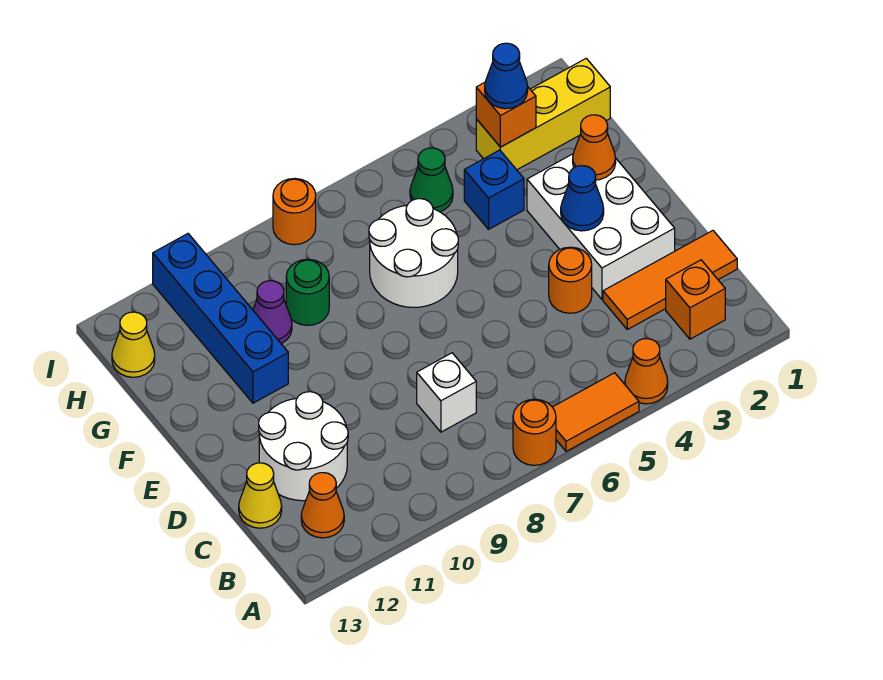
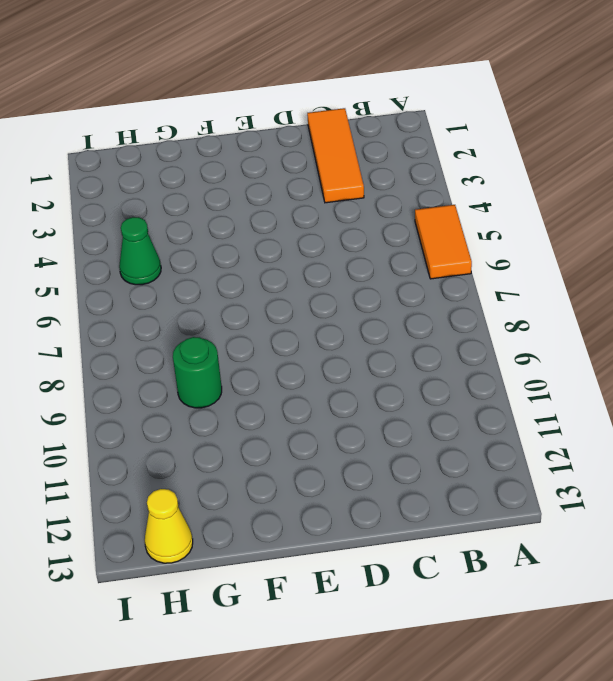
none -> orange cone A4 level 1
none -> orange round brick A7 level 1
none -> orange brick B2 level 1

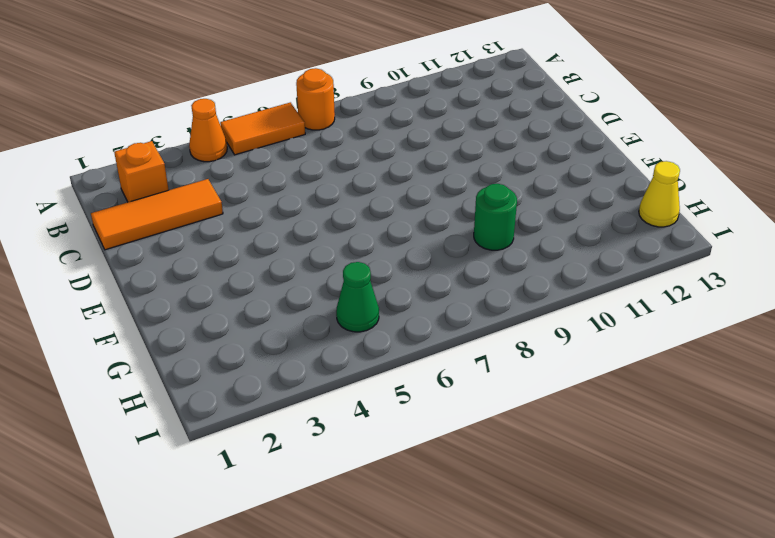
none -> orange cone B12 level 1
none -> white brick C8 level 1
none -> white round brick C11:D12 level 1

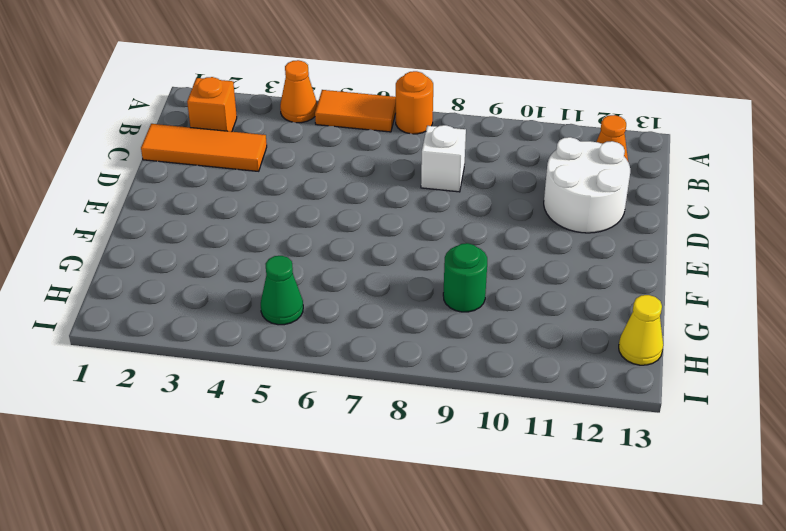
none -> yellow cone C13 level 1
none -> white brick D2:F3 level 1
none -> orange round brick D4 level 1

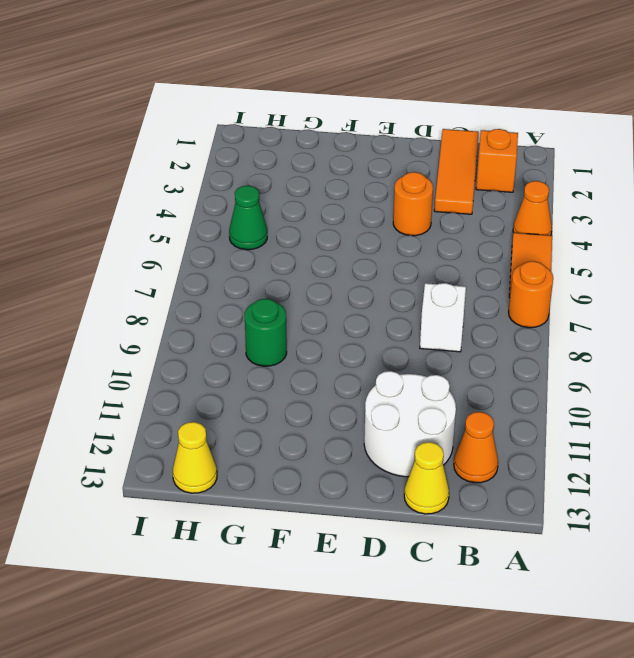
none -> white brick D2:F3 level 1
none -> white round brick F6:G7 level 1
none -> blue brick F11:I11 level 1

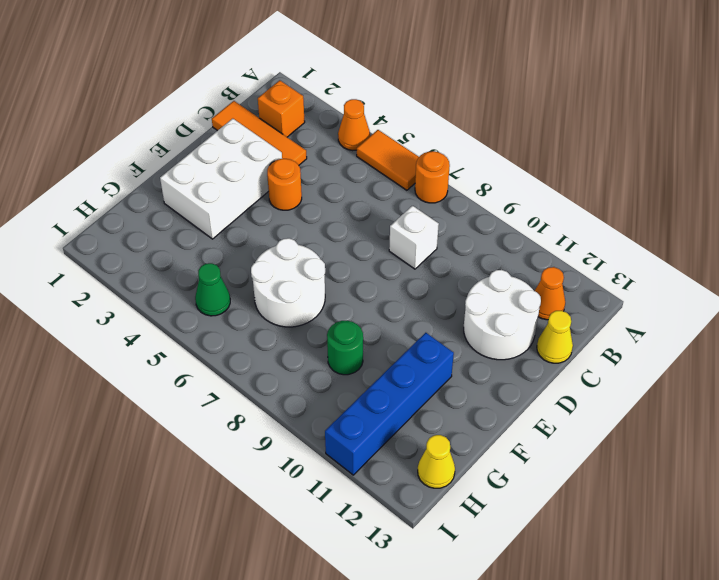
none -> blue brick G4 level 1
none -> purple cone G10 level 1
none -> yellow brick H1:H3 level 1

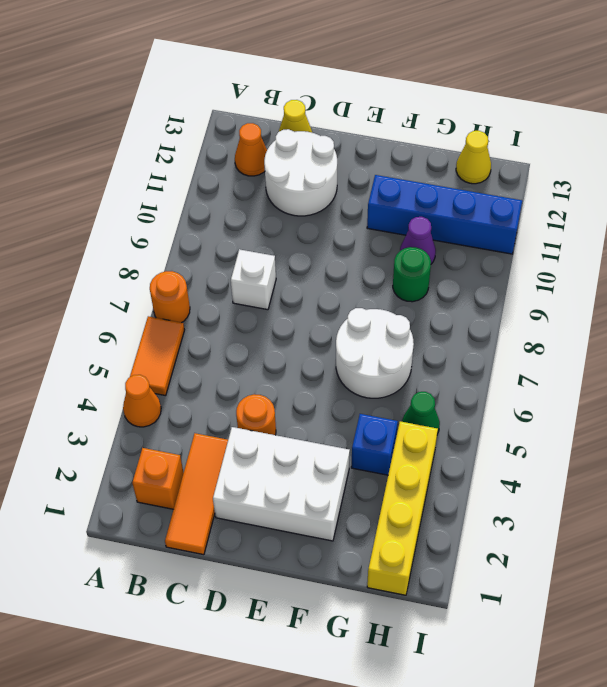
yellow brick H1:H4 level 1 -> yellow brick H1:H3 level 1
none -> orange round brick I8 level 1
none -> blue cone E3 level 2
none -> orange cone F2 level 2

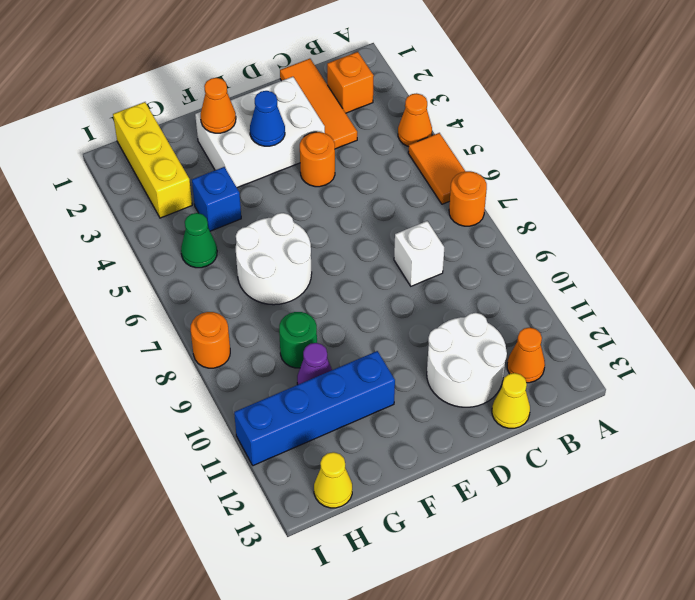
none -> orange brick H3 level 2
none -> blue cone H3 level 3

